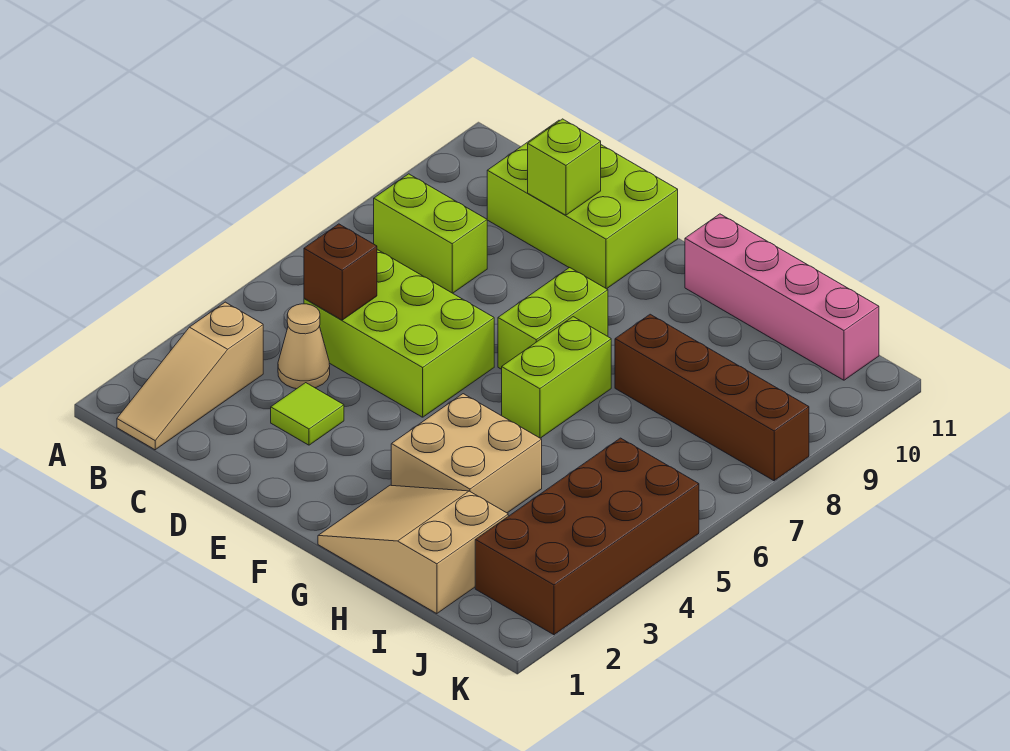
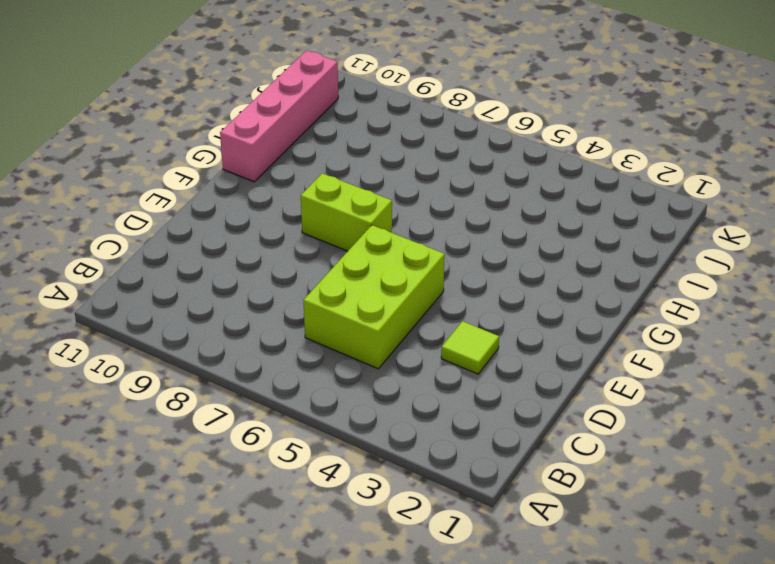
none -> tan slope B1:B3 level 1 top 3
none -> lime brick B8:C8 level 1
none -> tan cone C4 level 1

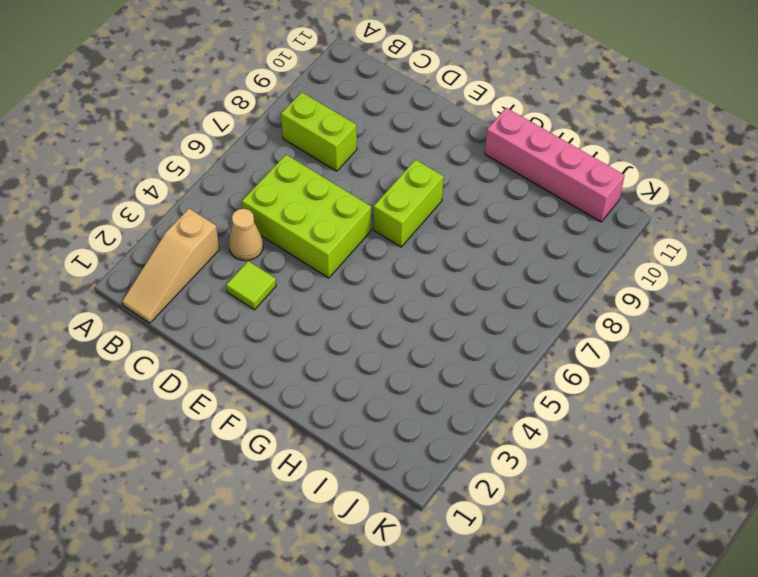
none -> lime brick C10:E11 level 1
none -> tan slope G1:I2 level 1 top I
none -> tan brick G3:H4 level 1

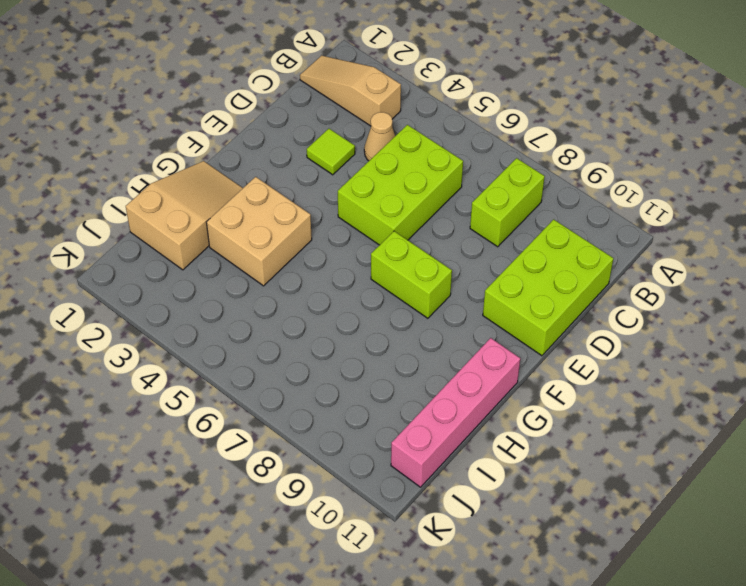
none -> lime brick G6:G7 level 1
none -> brown brick H8:K8 level 1
none -> brown brick J2:K5 level 1

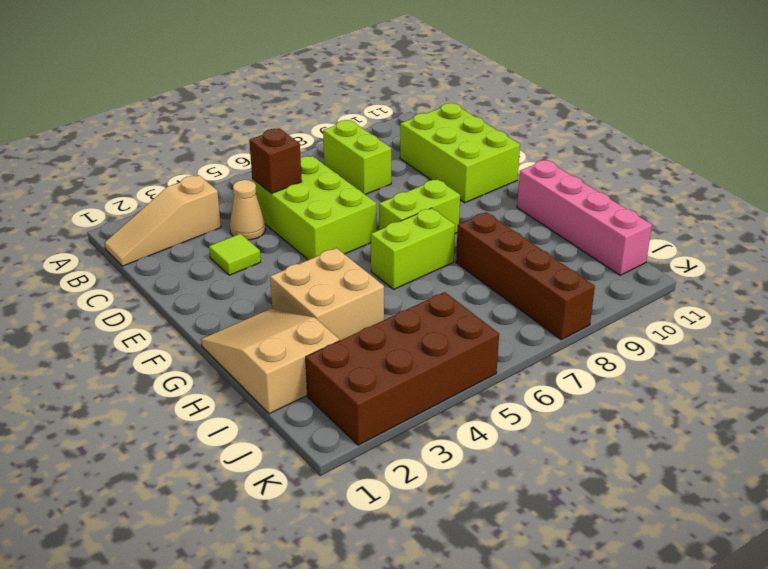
none -> lime brick D10 level 2

